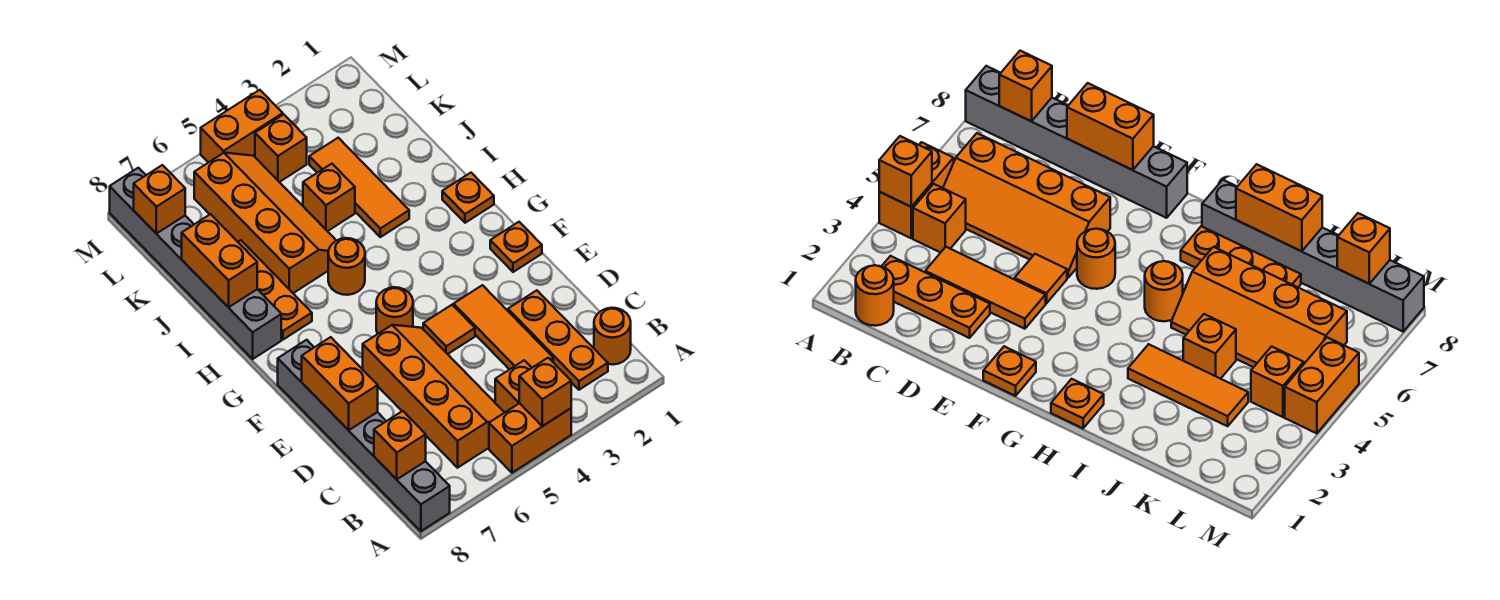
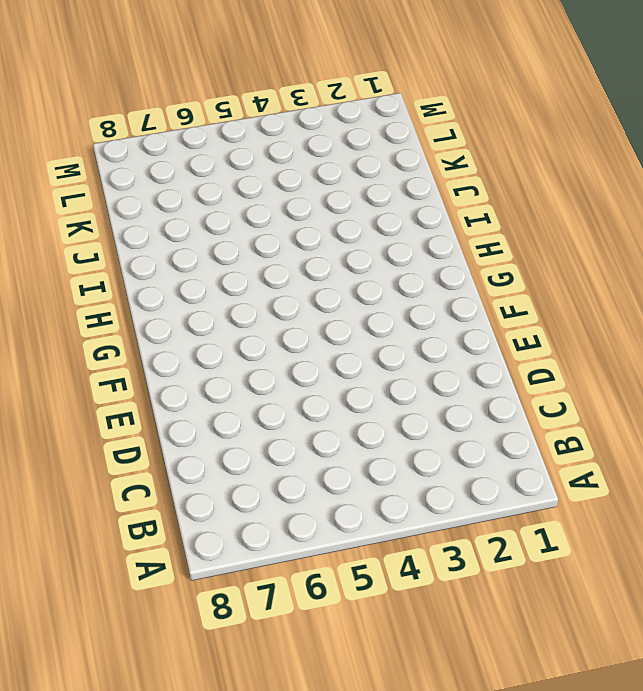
none -> orange brick A4:A5 level 1
none -> grey brick A8:F8 level 1
none -> orange round brick B1 level 1

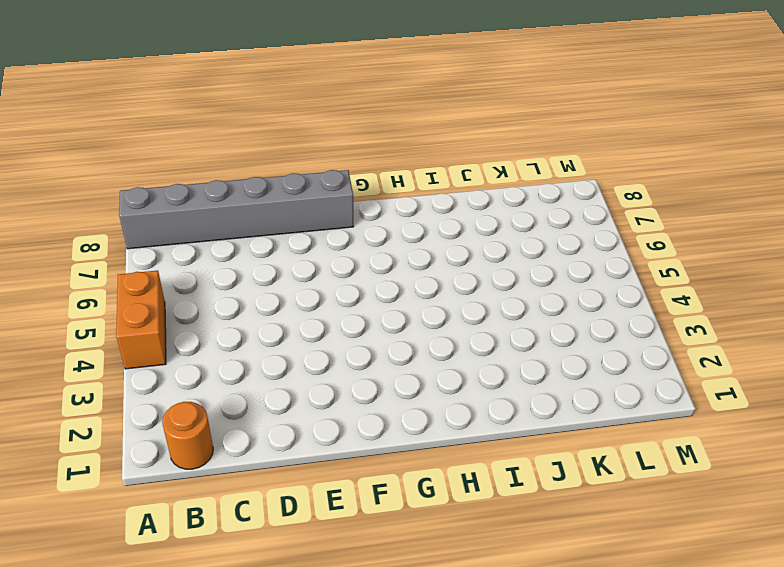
none -> orange plate B2:D2 level 1
none -> orange brick B4 level 1
none -> orange slope B5:E6 level 1 top 6

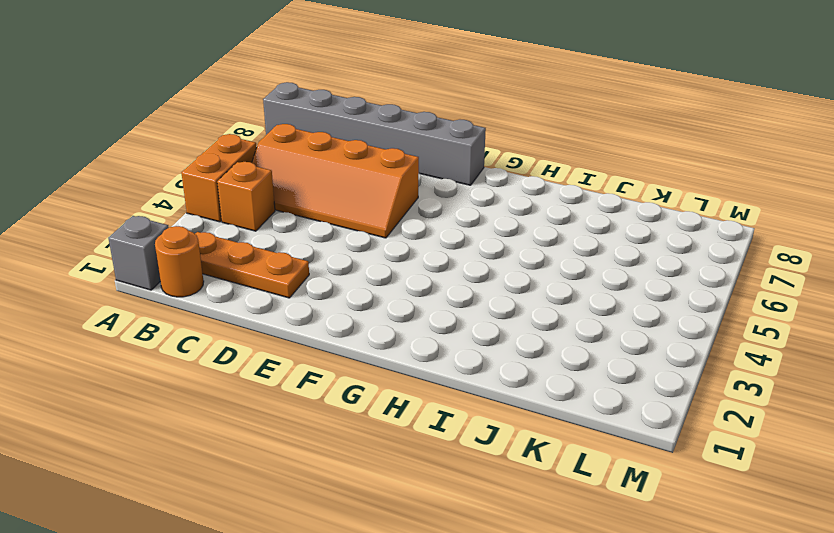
grey brick A1 level 1 -> none
none -> orange tile C3:E3 level 1
none -> orange tile E4 level 1
none -> orange plate F1 level 1

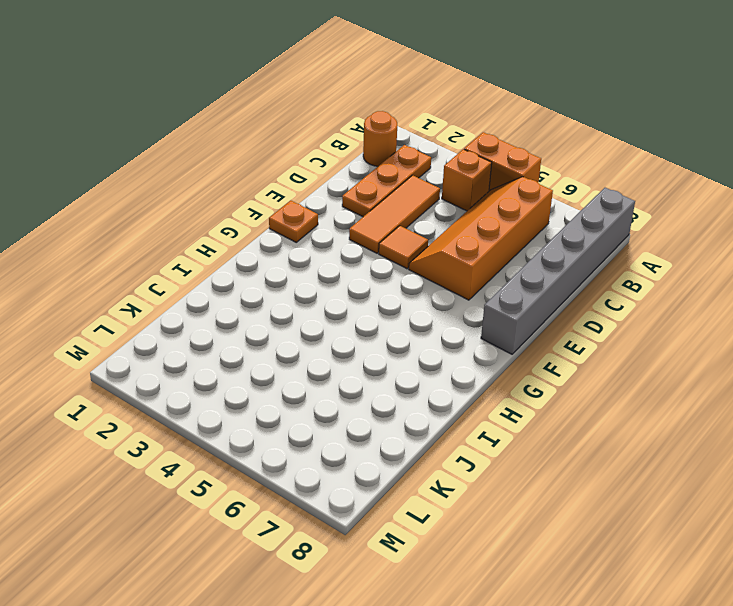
none -> orange round brick F5 level 1
none -> orange plate H1 level 1
none -> orange round brick H5 level 1

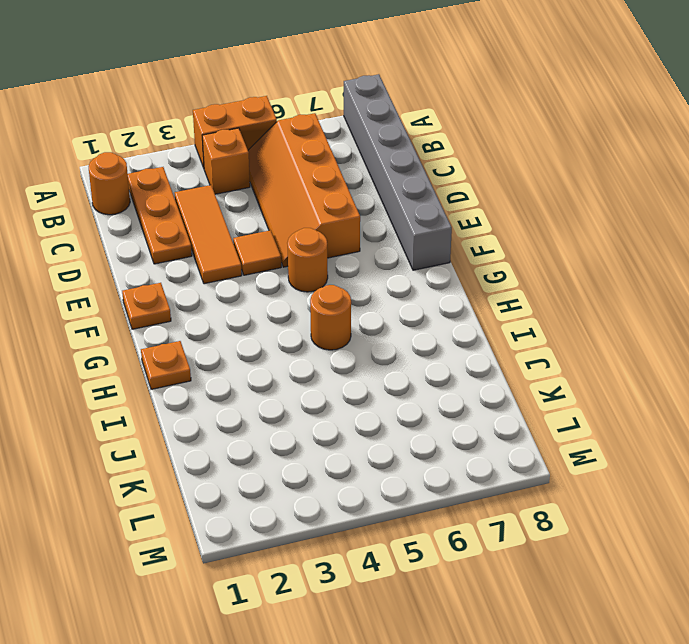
none -> orange plate H7:J7 level 1
none -> grey brick H8:M8 level 1
none -> orange tile I3:K3 level 1

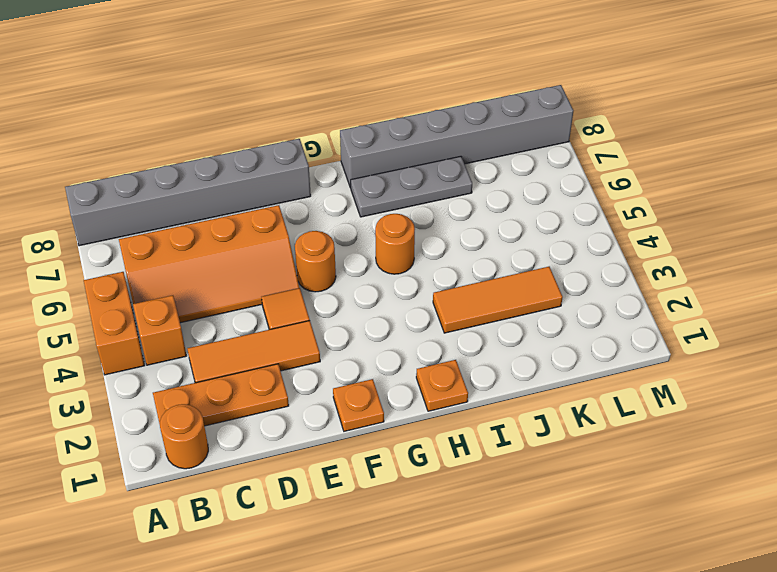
grey plate H7:J7 level 1 -> orange plate H7:J7 level 1
none -> orange slope I5:L6 level 1 top 6
none -> orange brick J4 level 1
none -> orange brick L4 level 1

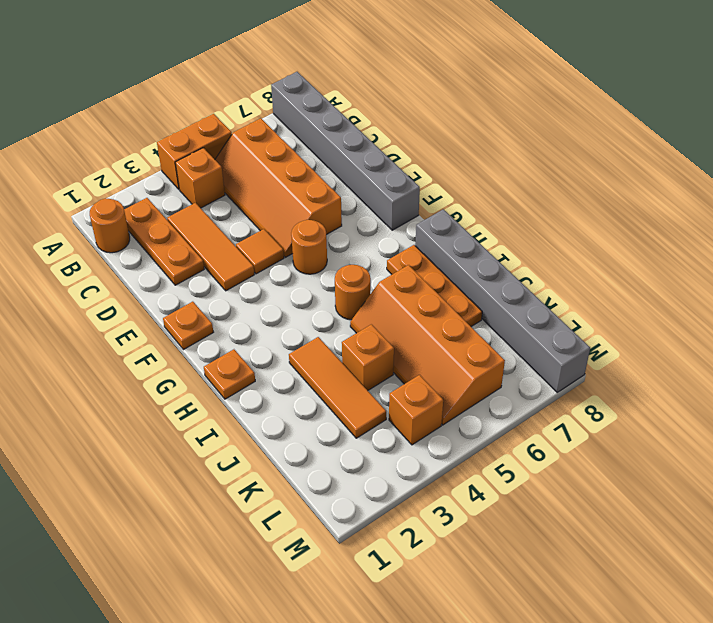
none -> orange brick M4:M5 level 1
none -> orange brick A4 level 2
none -> orange brick B8 level 2

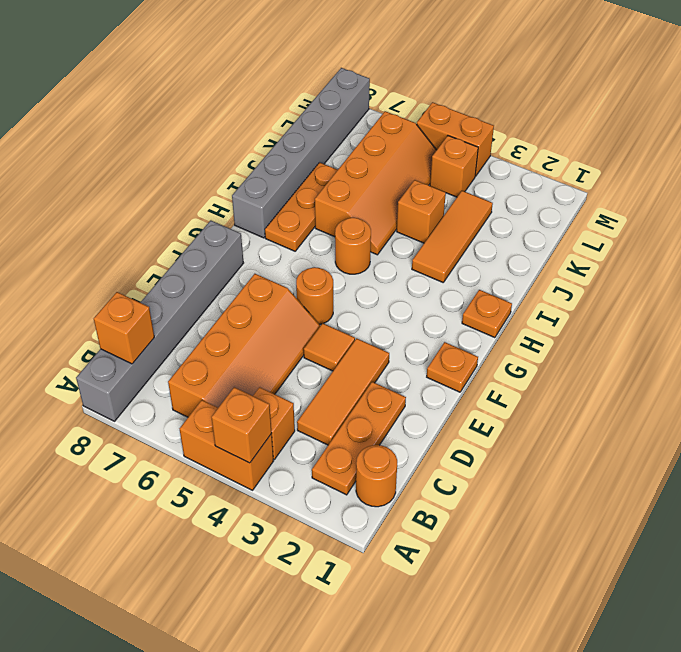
none -> orange brick D8:E8 level 2
none -> orange brick I8:J8 level 2
none -> orange brick L8 level 2

